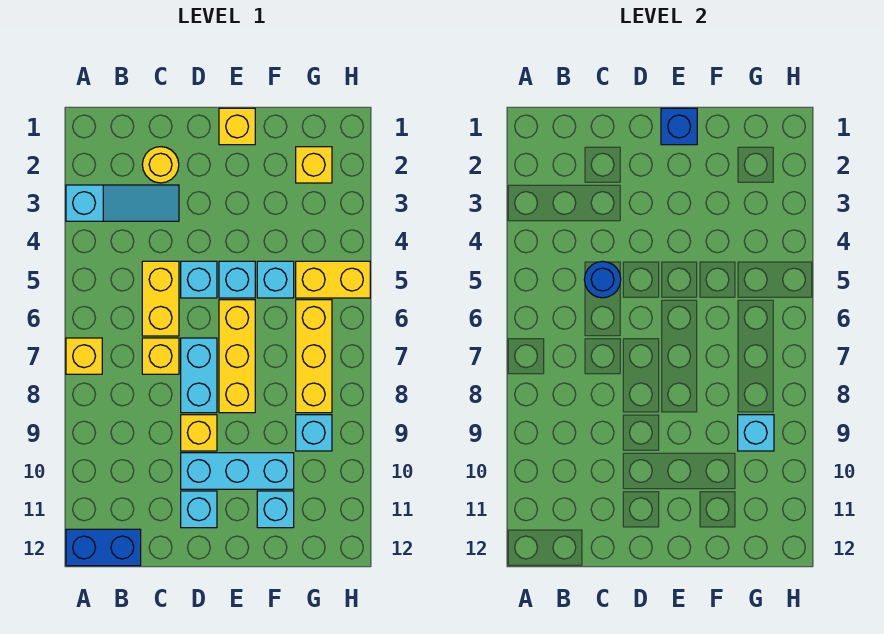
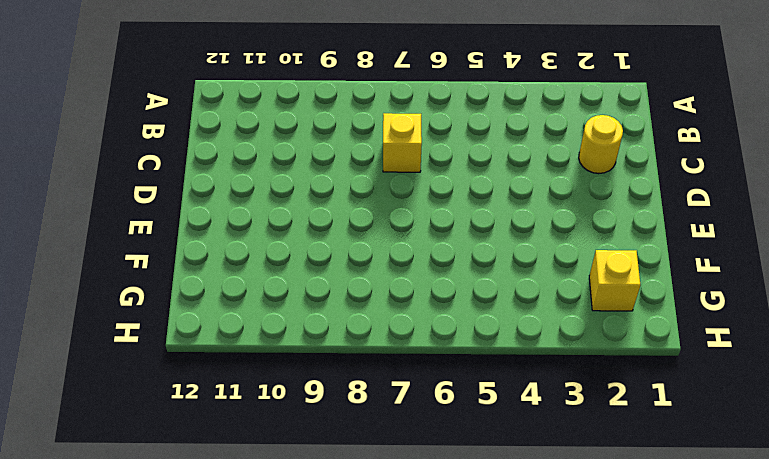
none -> cyan slope A3:C3 level 1 top A
none -> yellow brick A7 level 1
none -> blue brick A12:B12 level 1

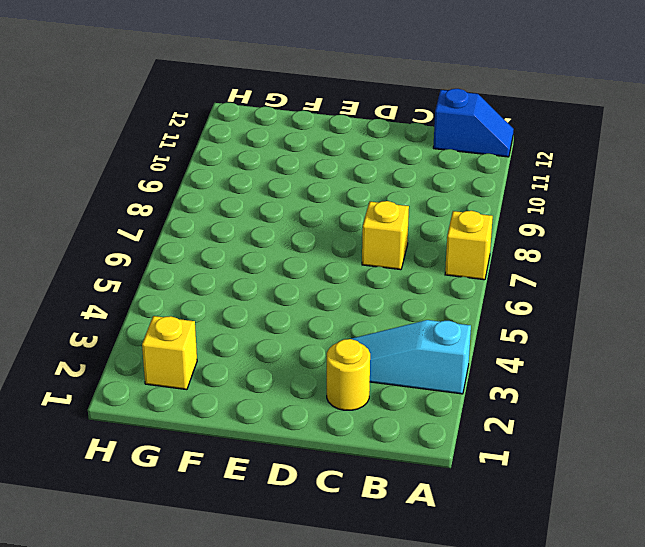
blue slope A12:B12 level 1 top B -> blue brick A12:B12 level 1
none -> yellow brick C5:C6 level 1
none -> cyan brick D5 level 1
none -> cyan brick D7:D8 level 1

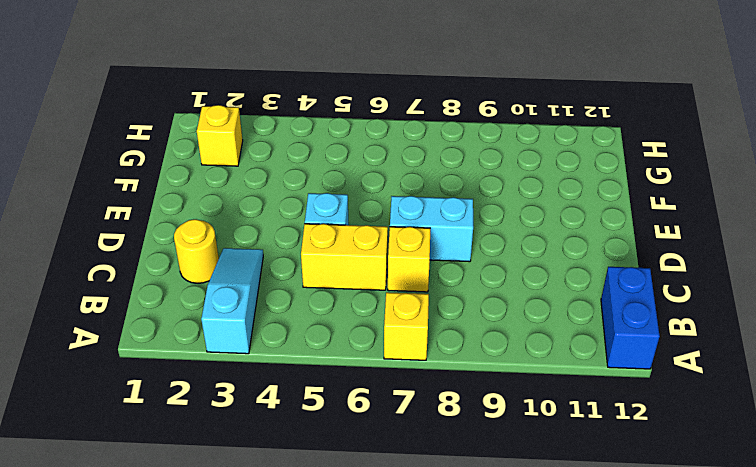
none -> yellow brick D9 level 1
none -> cyan brick D10:F10 level 1
none -> cyan brick D11 level 1

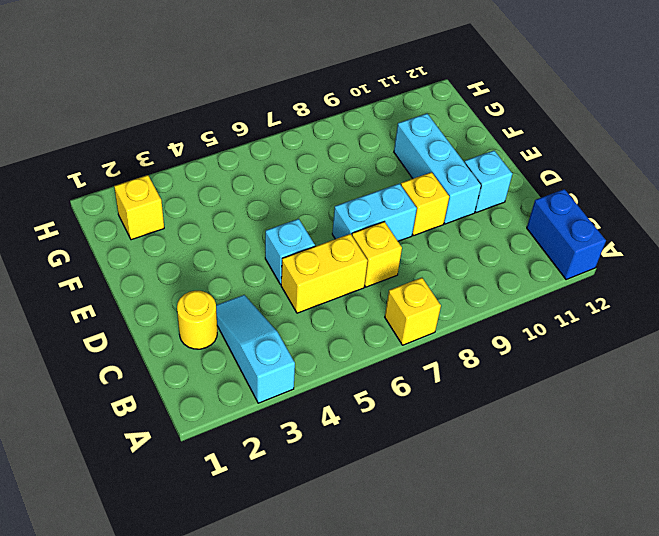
none -> yellow brick E1 level 1
none -> cyan brick E5 level 1
none -> yellow brick E6:E8 level 1

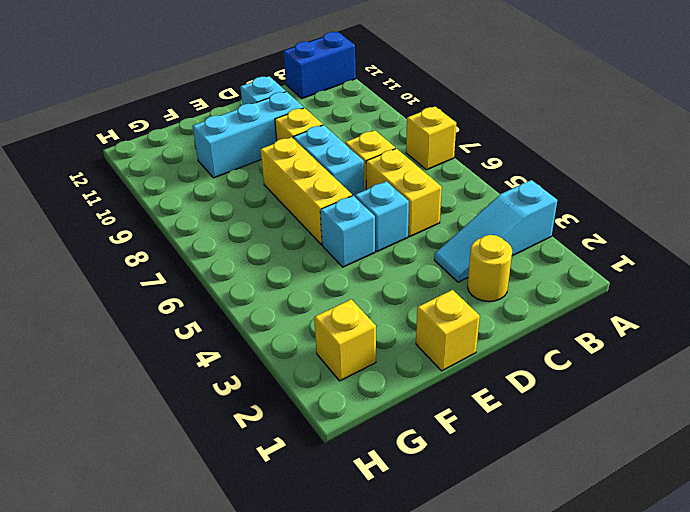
none -> cyan brick F5 level 1
none -> cyan brick F11 level 1
none -> yellow brick G5:H5 level 1

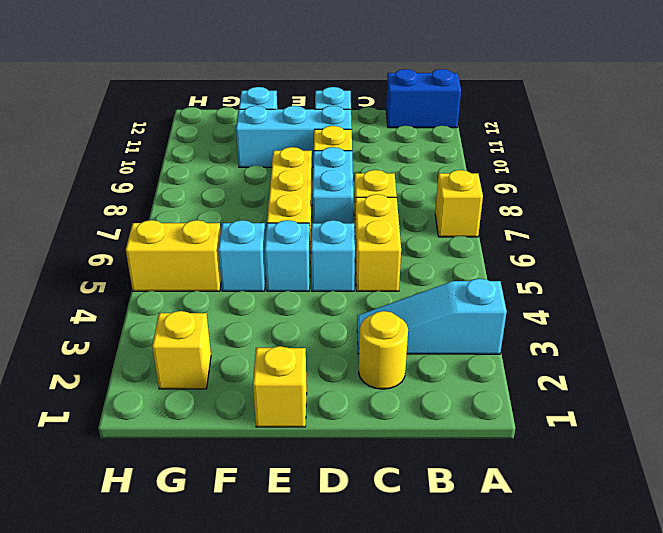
none -> yellow brick G6:G8 level 1
none -> cyan brick G9 level 1
none -> blue round brick C5 level 2

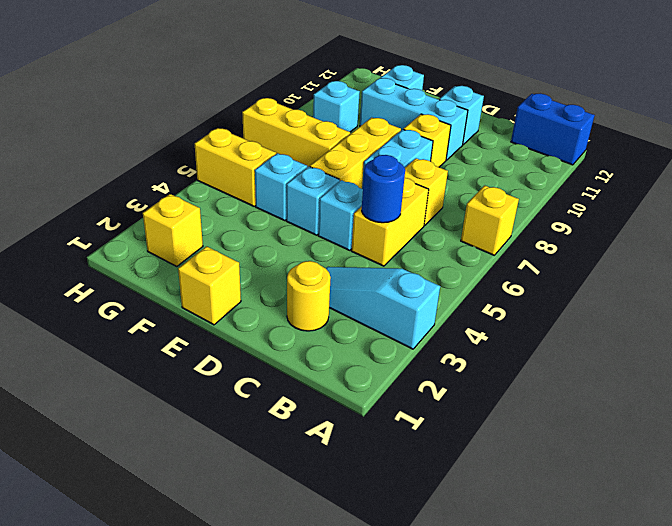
yellow brick F7:H7 level 1 -> yellow brick G6:G8 level 1
none -> blue brick E1 level 2
none -> cyan brick G9 level 2

